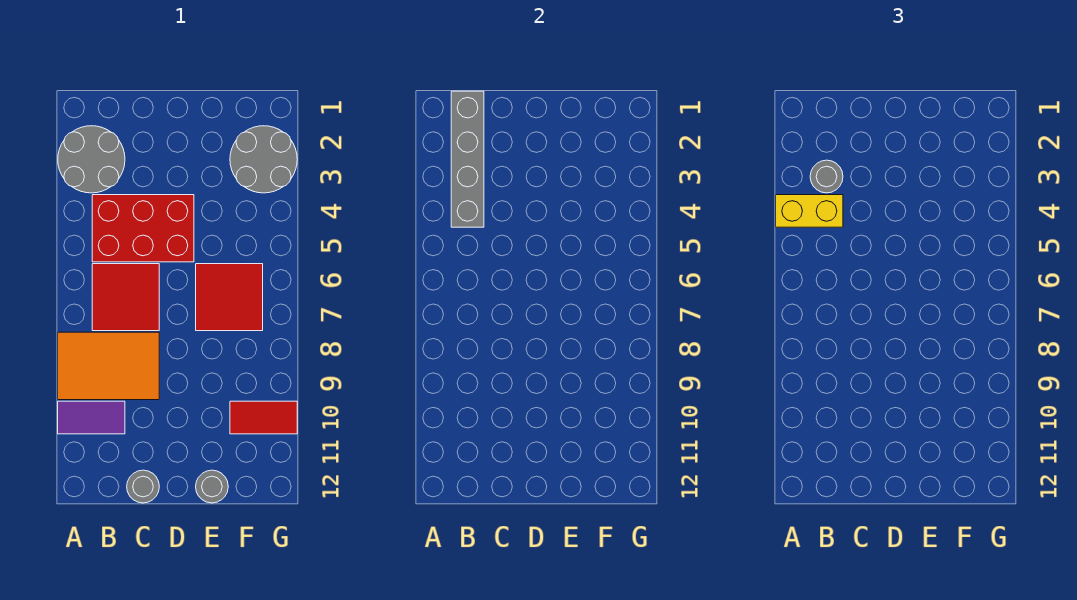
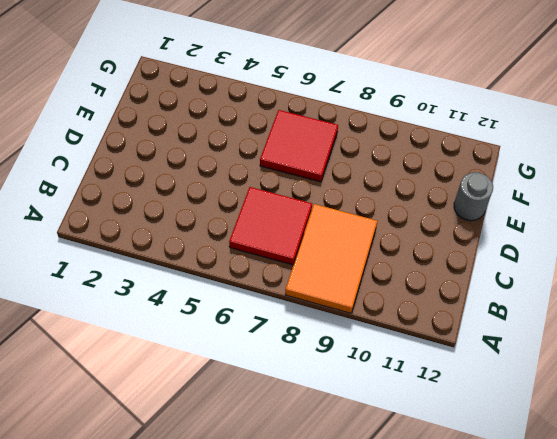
none -> grey round brick A2:B3 level 1
none -> purple tile A10:B10 level 1
none -> red brick B4:D5 level 1

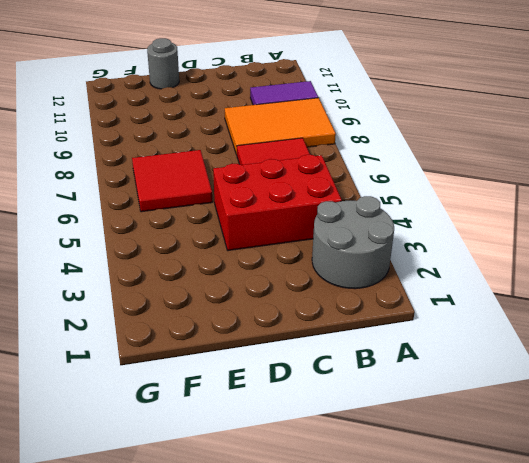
none -> grey round brick C12 level 1
none -> grey round brick F2:G3 level 1
none -> red tile F10:G10 level 1

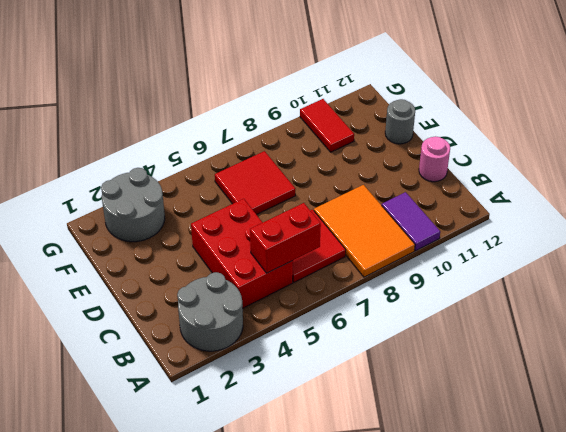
red brick B5:B6 level 2 -> none
pink round brick C12 level 1 -> grey round brick C12 level 1
none -> grey brick B1:B4 level 2
none -> yellow brick A4:B4 level 3
none -> grey round brick B3 level 3

